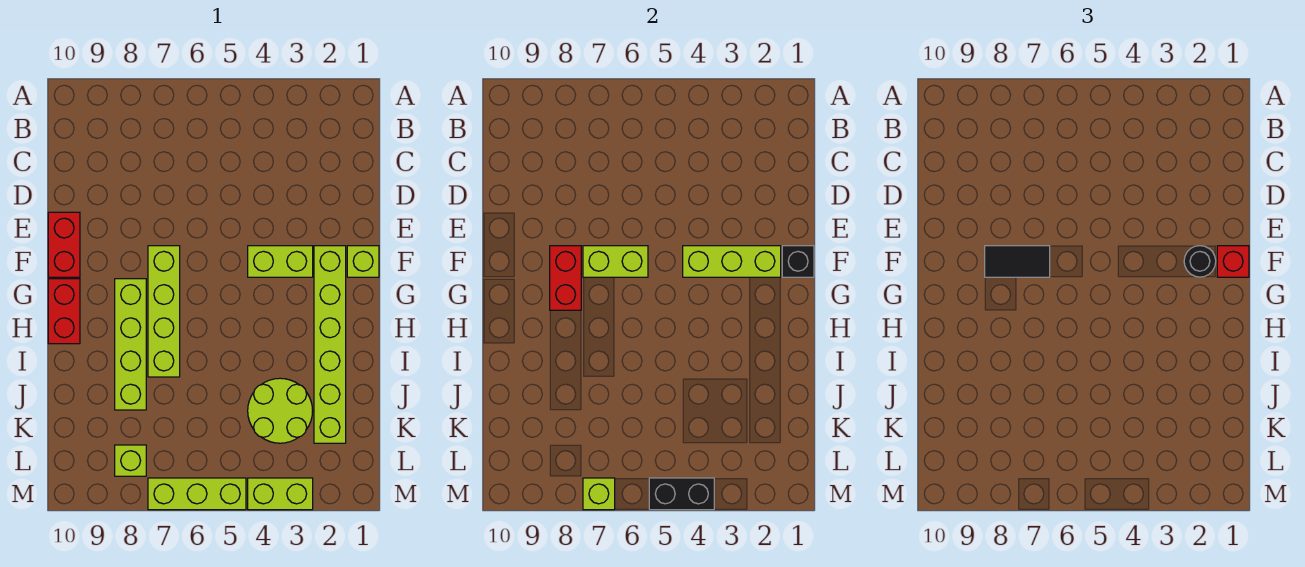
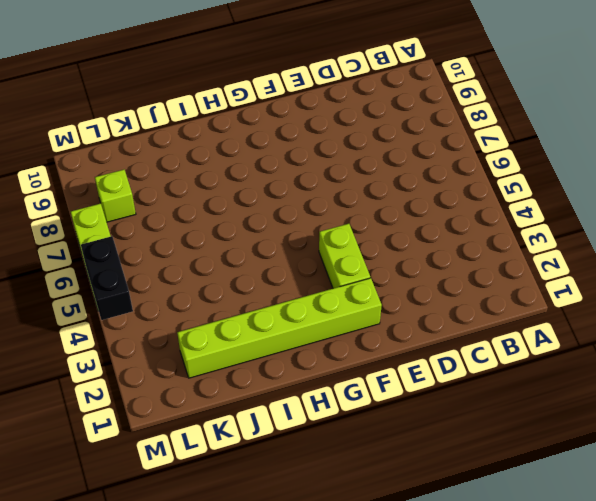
none -> red brick E10:F10 level 1
none -> lime brick F1 level 1
none -> lime brick F7:I7 level 1

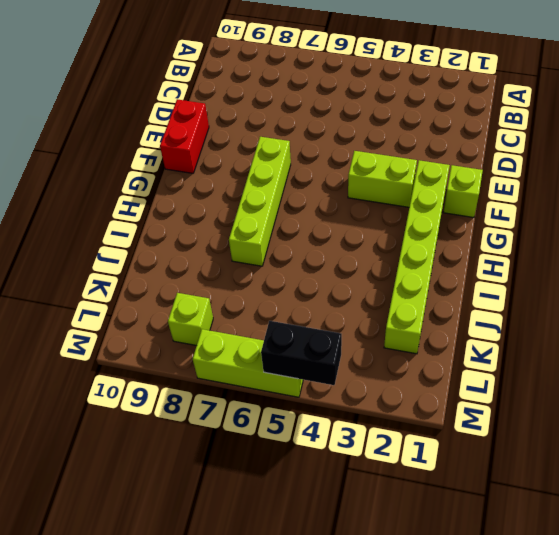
none -> lime brick G8:J8 level 1
none -> red brick G10:H10 level 1
none -> lime round brick J3:K4 level 1

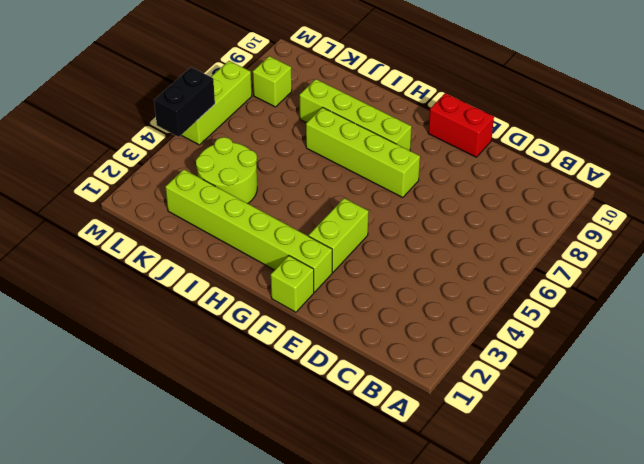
none -> red brick G10:H10 level 1
none -> lime brick M3:M4 level 1
none -> black brick F1 level 2

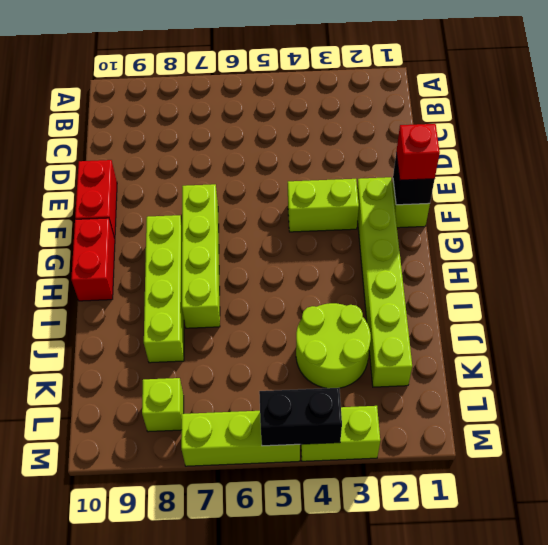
none -> lime brick F2:F4 level 2
none -> lime brick F6:F7 level 2
none -> red brick F8:G8 level 2

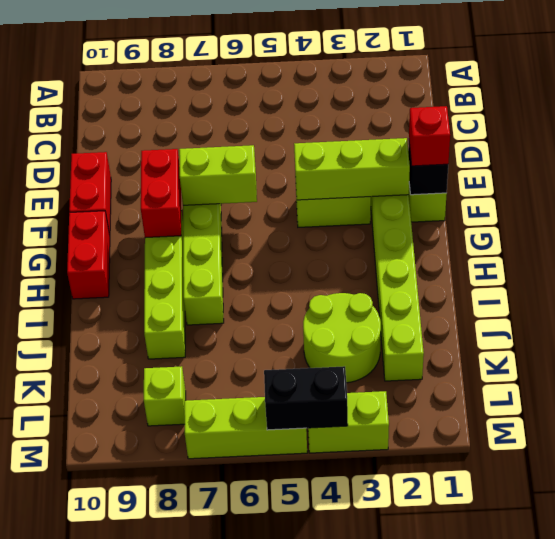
none -> lime brick M7 level 2
none -> black round brick F2 level 3
none -> black tile F7:F8 level 3

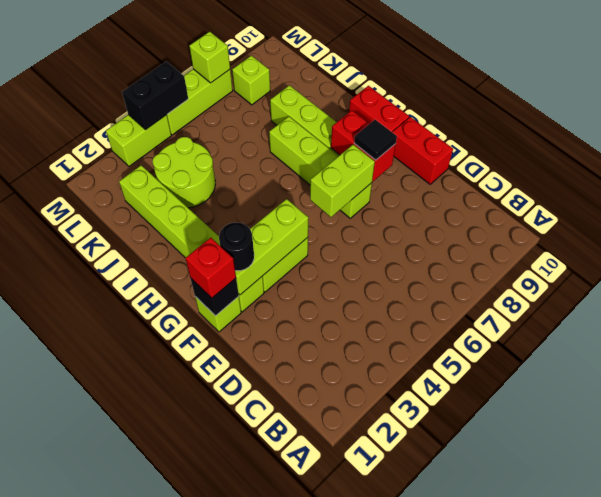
black tile F8 level 3 -> black tile F7:F8 level 3

